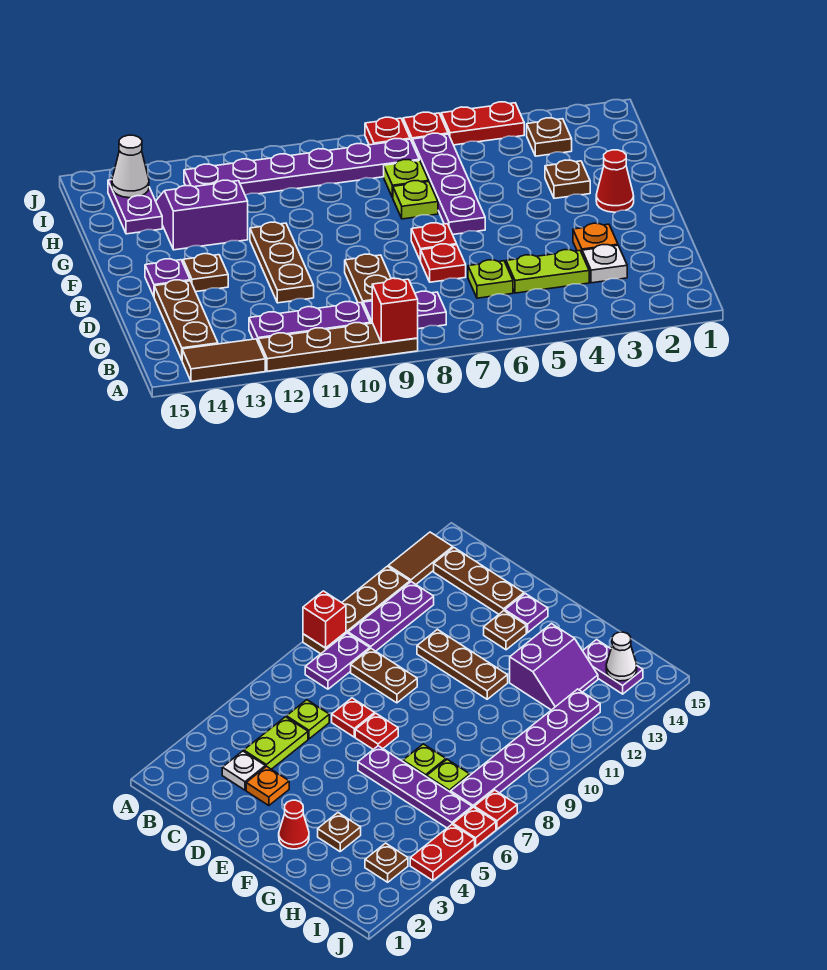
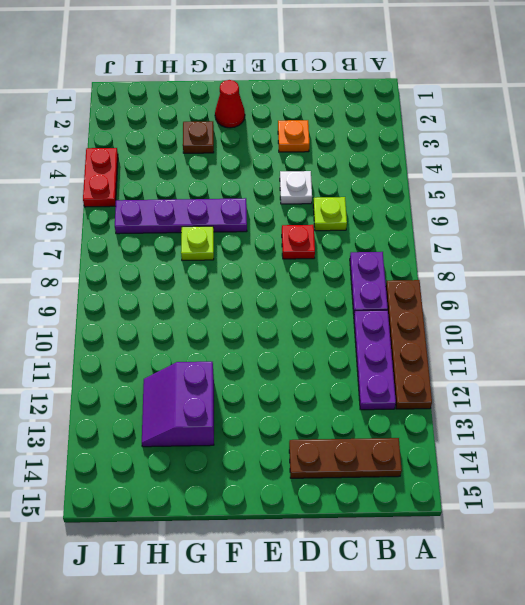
white plate D5 level 1 -> white plate C3 level 1
none -> brown tile A13:A14 level 1
none -> lime plate C4:C5 level 1
none -> brown plate C9:D9 level 1

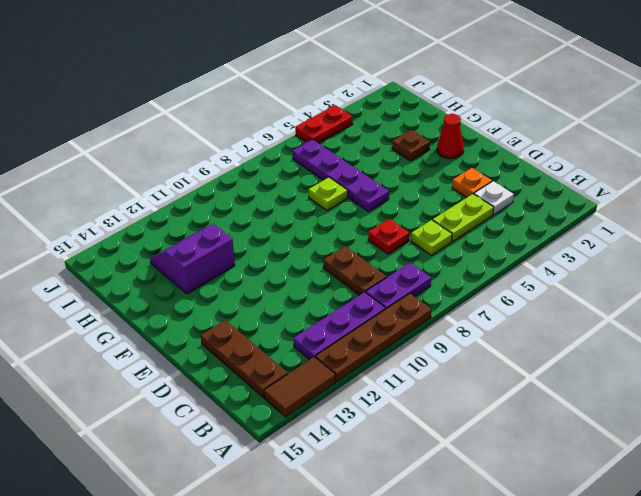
none -> brown plate D11:F11 level 1
none -> red plate E7 level 1
none -> brown plate E13 level 1

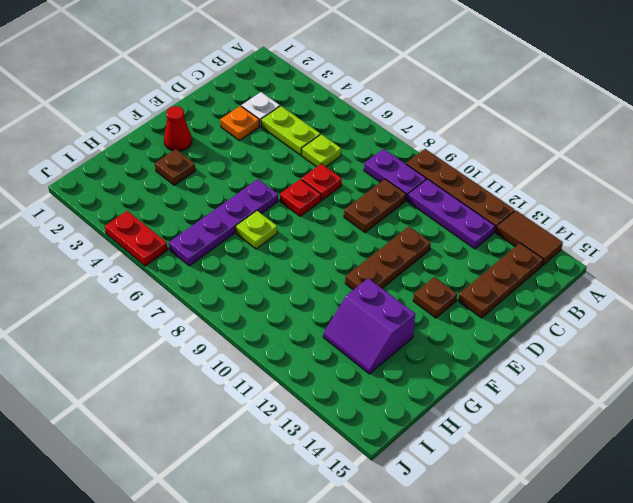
none -> purple plate E14 level 1
none -> lime plate H7 level 1
none -> purple plate H14:I14 level 1

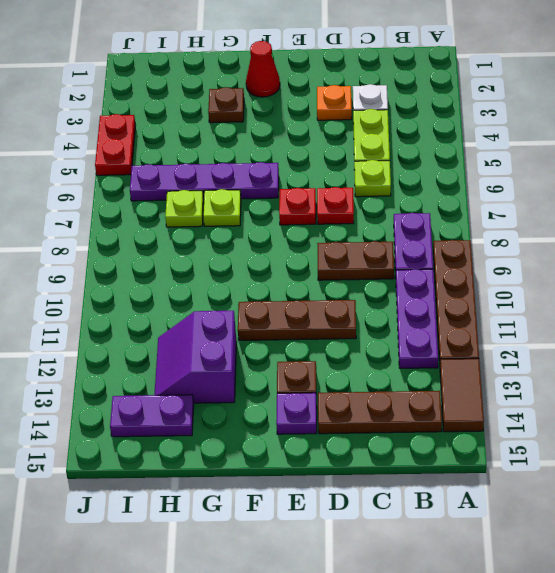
none -> brown plate I3 level 1
none -> purple plate I7:I12 level 1
none -> red plate J6 level 1

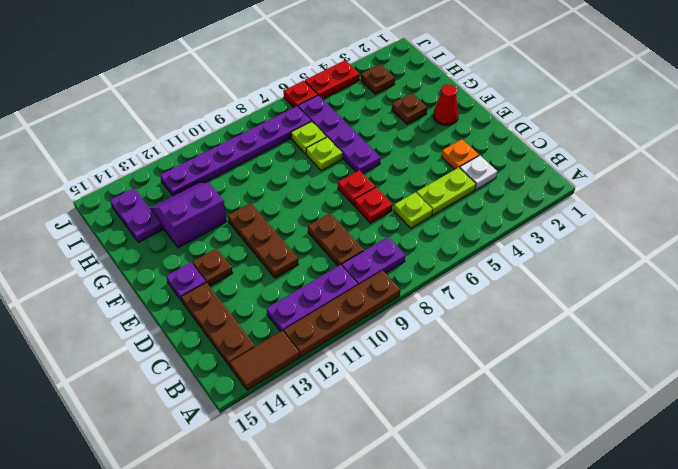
none -> red plate J7 level 1
none -> red brick A9 level 2
none -> white cone I14 level 2

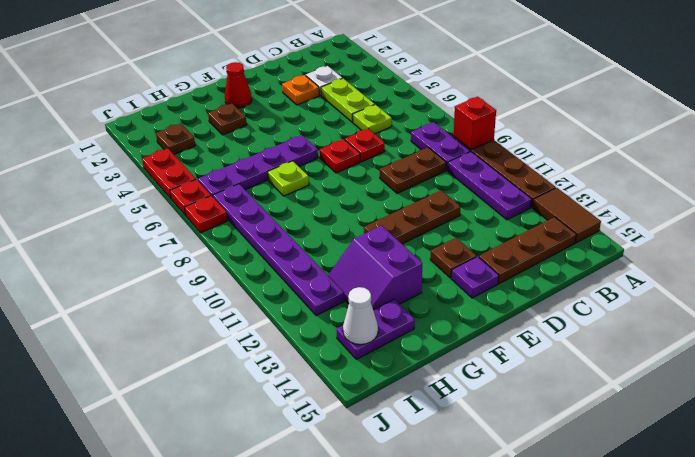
none -> lime plate H7 level 1

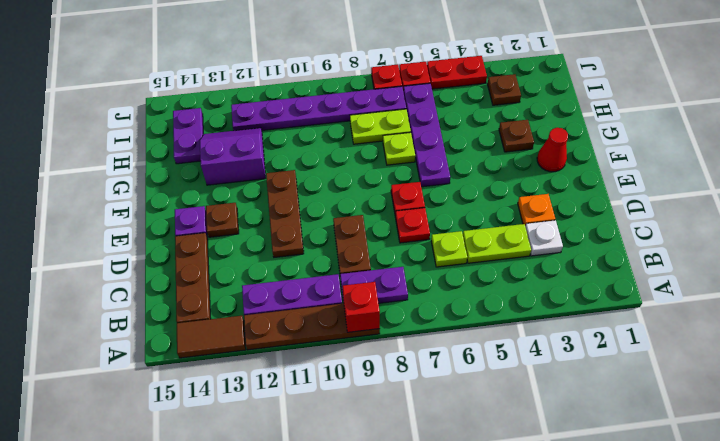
lime plate H7:H8 level 1 -> lime plate H7 level 1
none -> white cone I14 level 2

